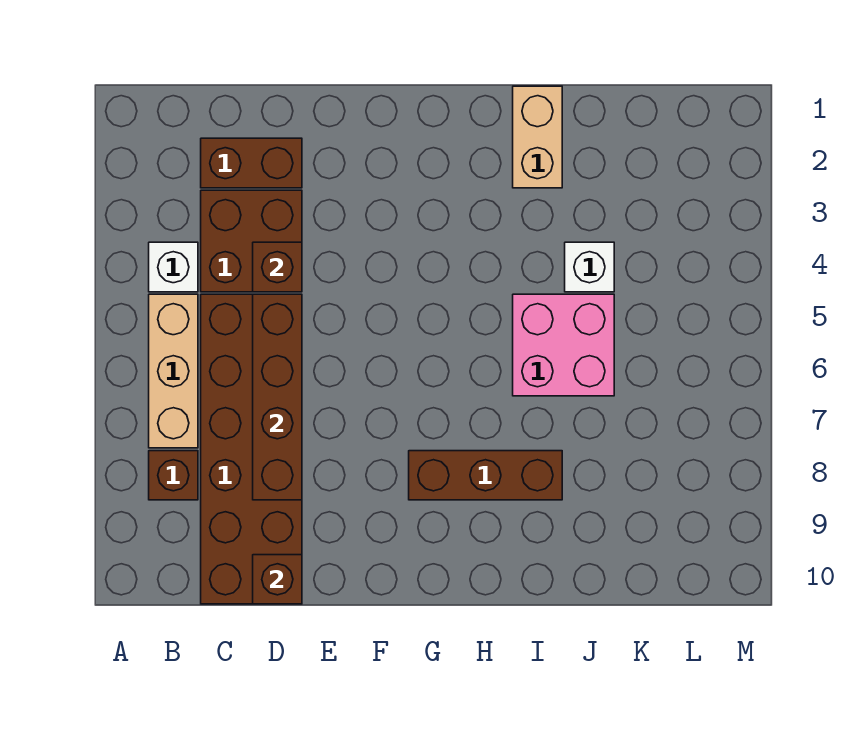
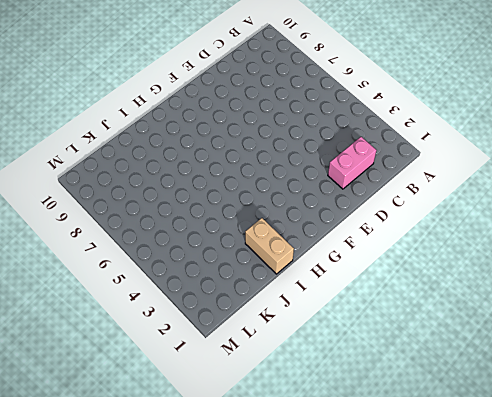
pink brick C2:D2 level 1 -> brown brick C2:D2 level 1
none -> white brick B4 level 1
none -> tan brick B5:B7 level 1
none -> brown brick B8 level 1

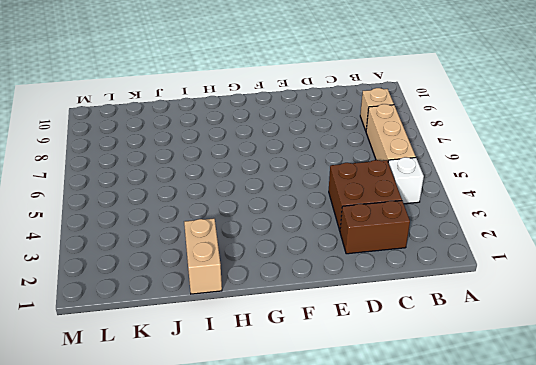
tan brick B8 level 1 -> brown brick B8 level 1
none -> brown brick C5:D10 level 1
none -> brown brick G8:I8 level 1
none -> pink brick I5:J6 level 1

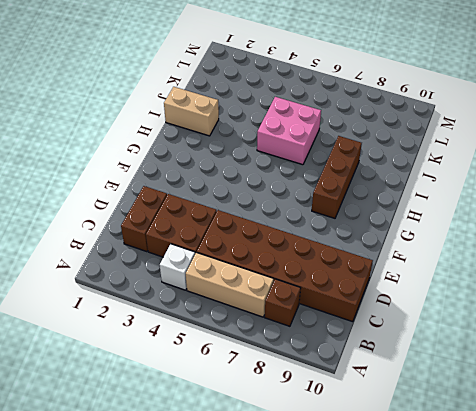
none -> white brick J4 level 1
none -> brown brick D4 level 2
none -> brown brick D5:D8 level 2

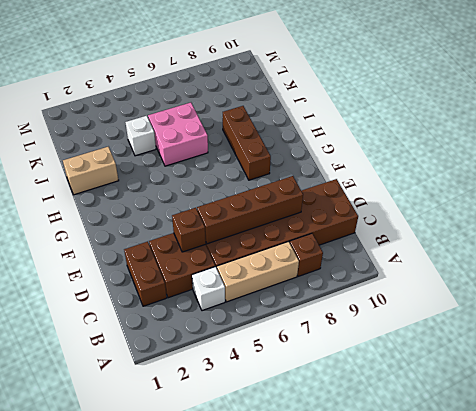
none -> brown brick D10 level 2

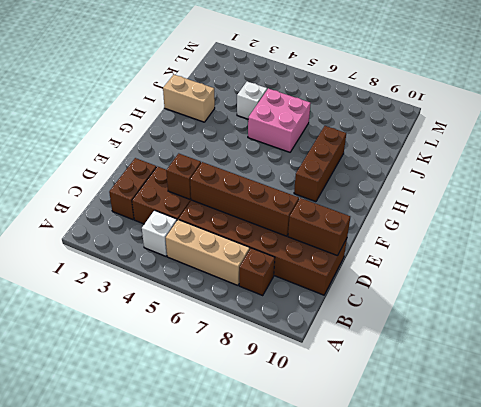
brown brick D9:D10 level 2 -> brown brick D10 level 2

